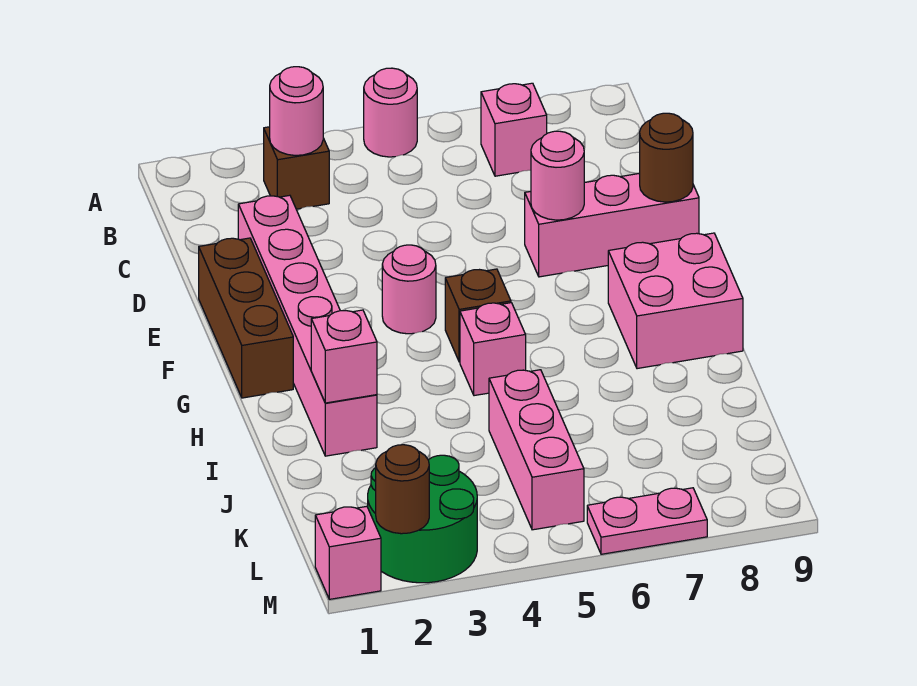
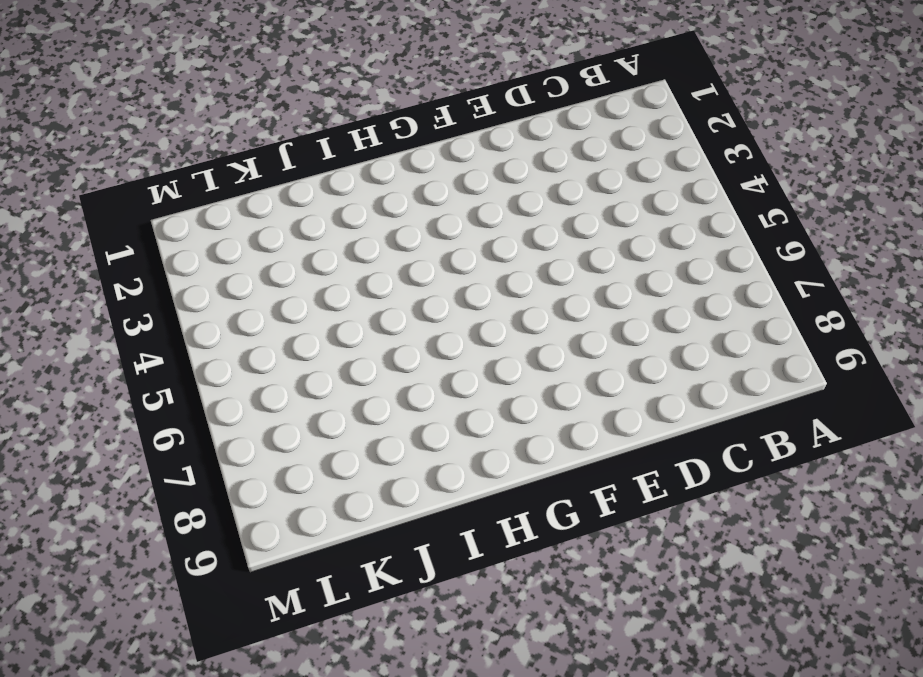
none -> pink round brick A5 level 1
none -> brown brick B3 level 1
none -> pink brick B7 level 1

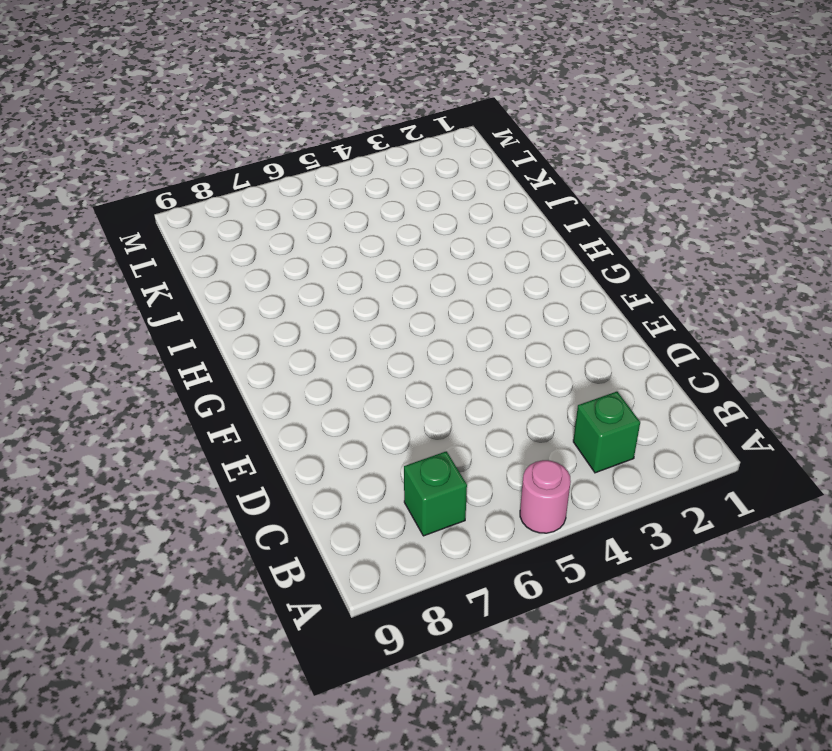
green brick B3 level 1 -> brown brick B3 level 1
green brick B7 level 1 -> pink brick B7 level 1
none -> pink brick D2:I2 level 1
none -> brown brick E1:G1 level 1
none -> pink brick E7:E9 level 1

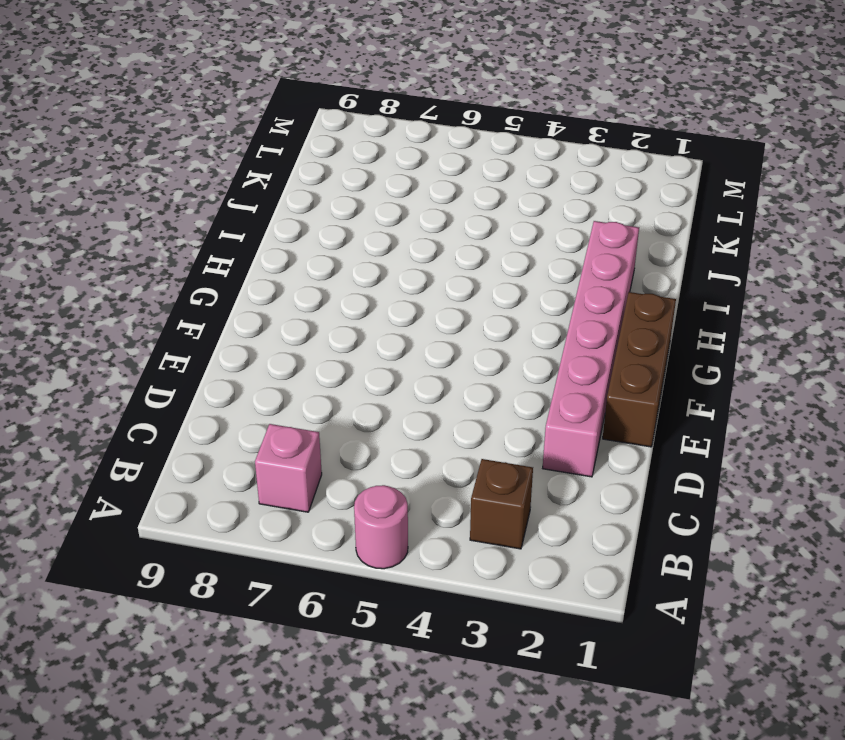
none -> pink brick E7:E9 level 1
none -> pink round brick F4 level 1
none -> brown brick G5 level 1

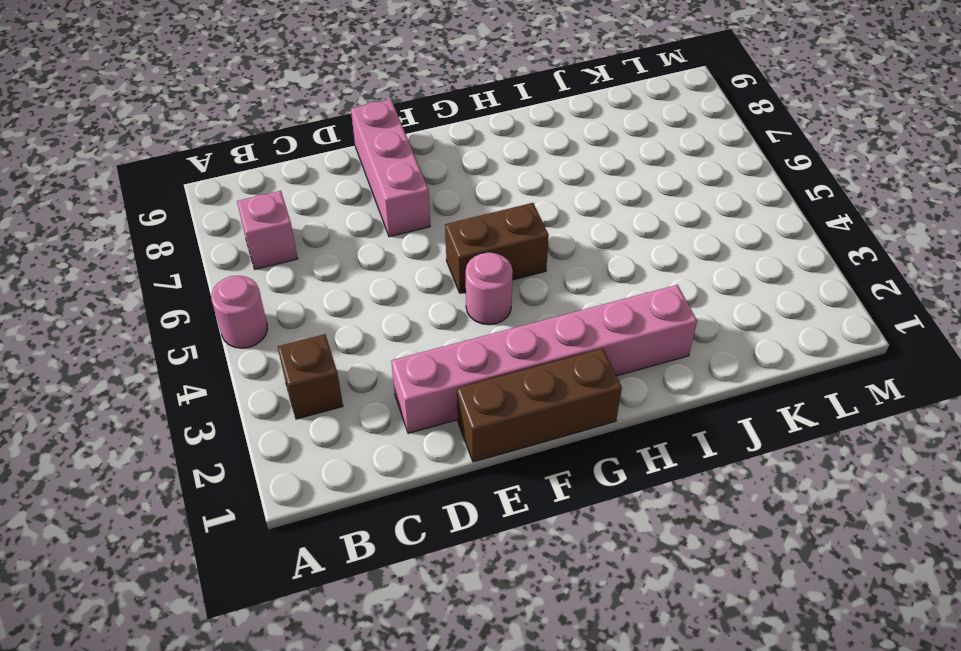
brown brick F5:G5 level 1 -> brown brick G5 level 1
none -> pink brick G8:H9 level 1
none -> pink brick H5 level 1
none -> pink brick J5:L5 level 1

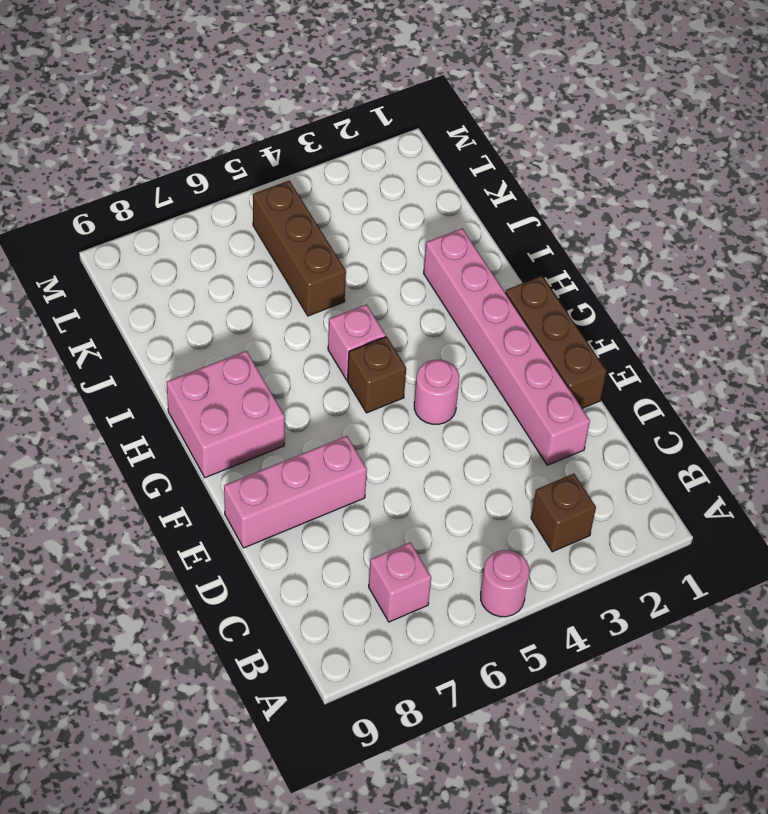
brown brick J5:L5 level 1 -> pink brick J5:L5 level 1
none -> green round brick L2:M3 level 1
none -> pink brick M1 level 1
none -> pink plate M6:M7 level 1

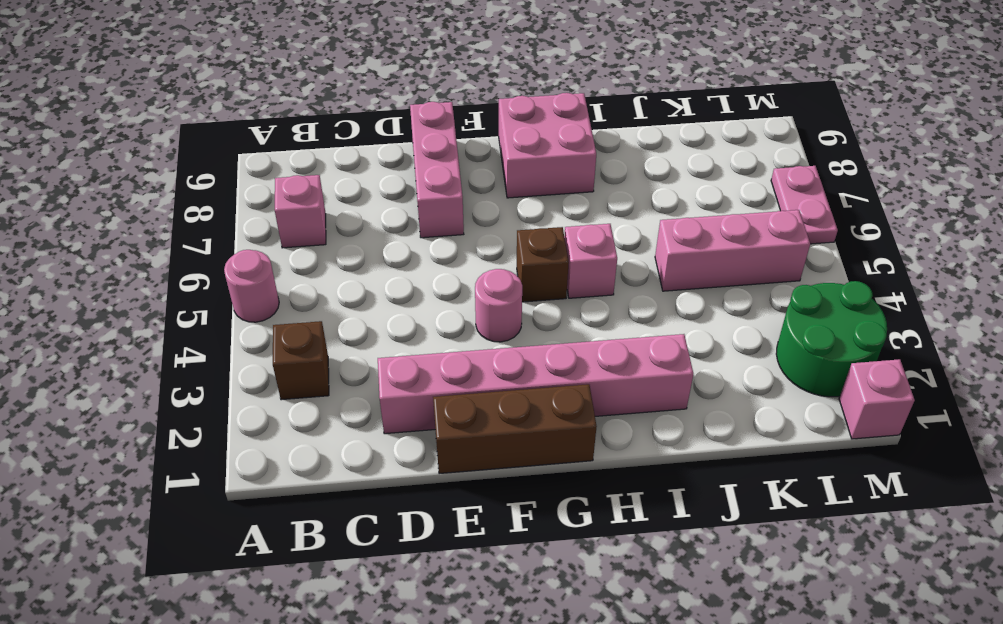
none -> pink round brick B3 level 2
none -> pink round brick E7 level 2
none -> brown round brick E9 level 2

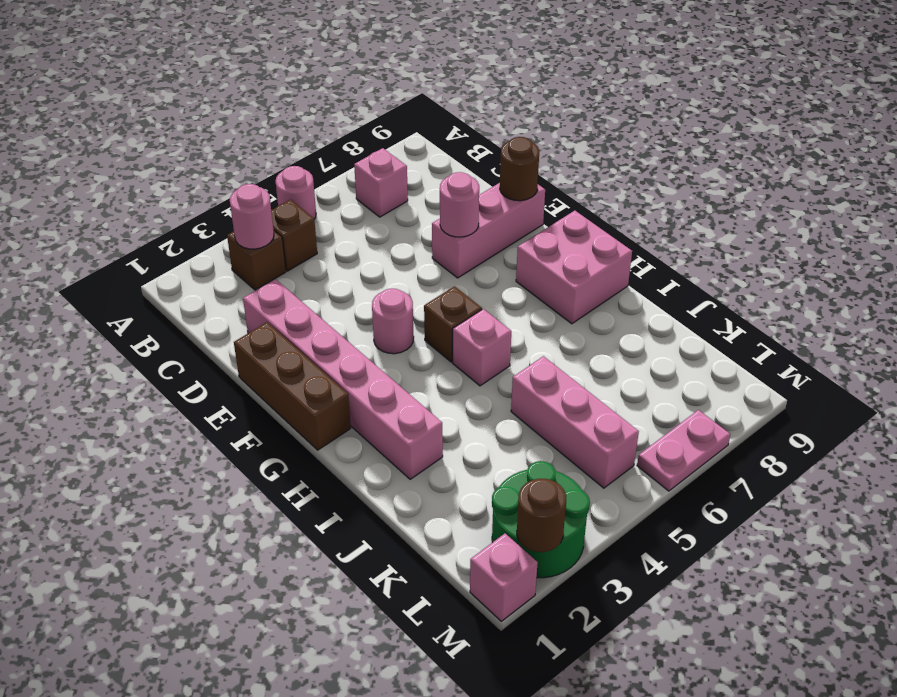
brown brick B4 level 1 -> none
none -> pink brick I2 level 2

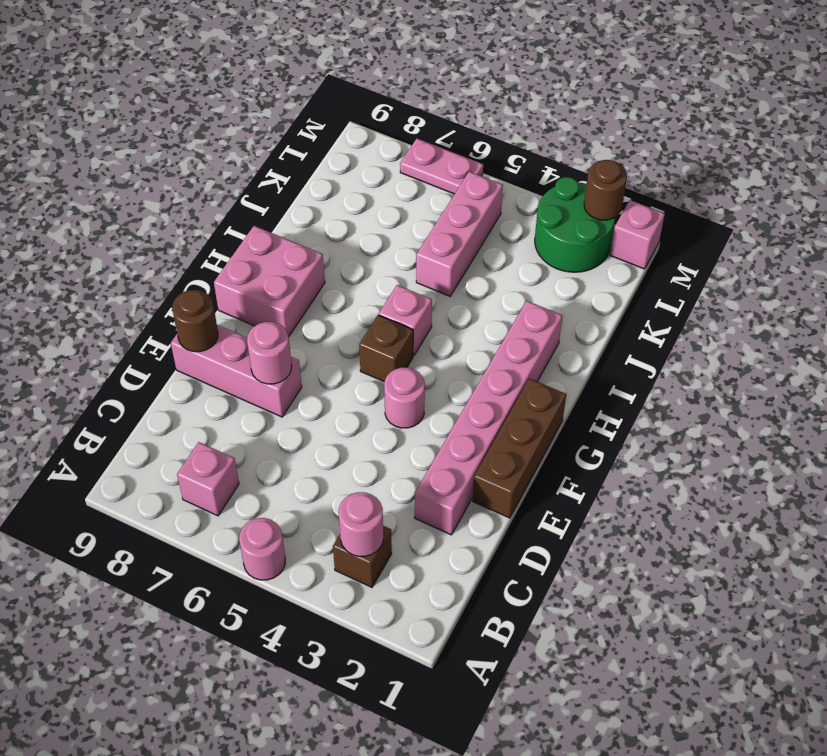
none -> pink brick I2 level 2

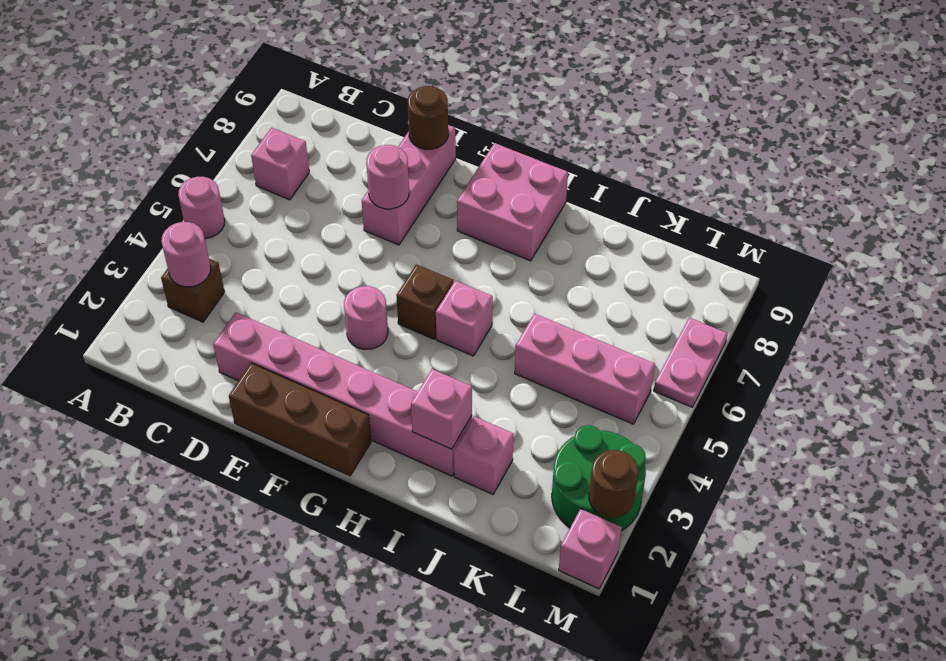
pink brick J2 level 1 -> none

